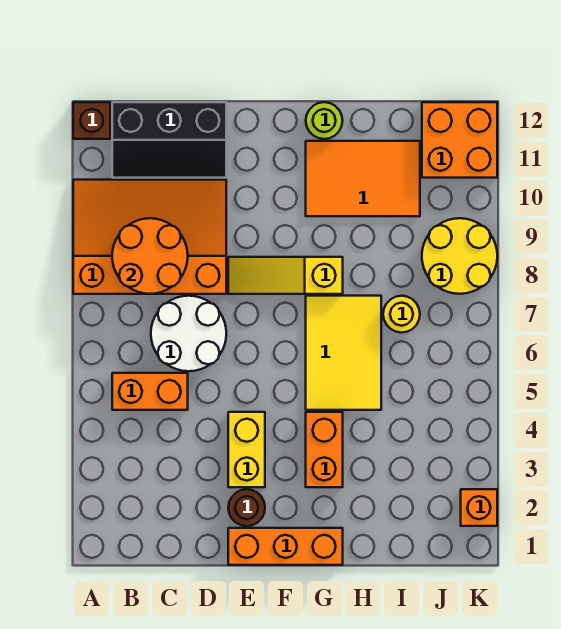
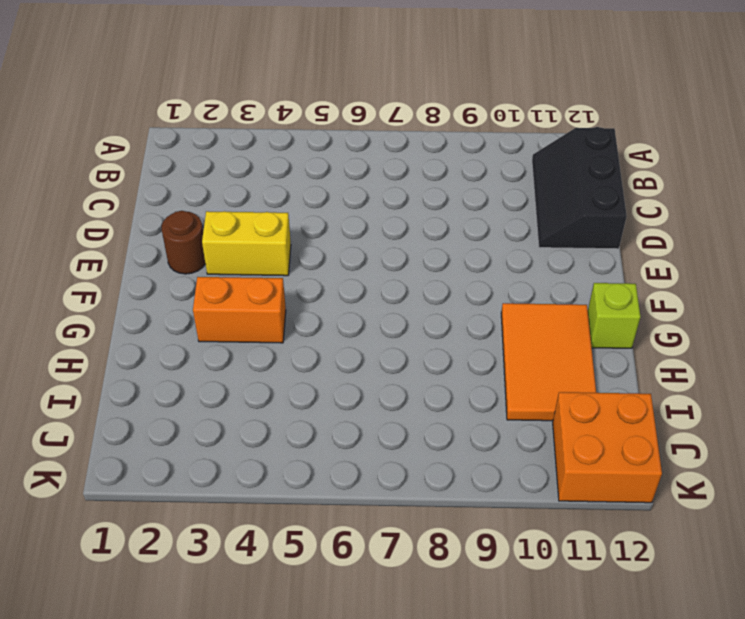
lime brick G12 level 1 -> lime round brick G12 level 1
none -> orange slope A8:D10 level 1 top 8
none -> brown brick A12 level 1
none -> orange brick B5:C5 level 1

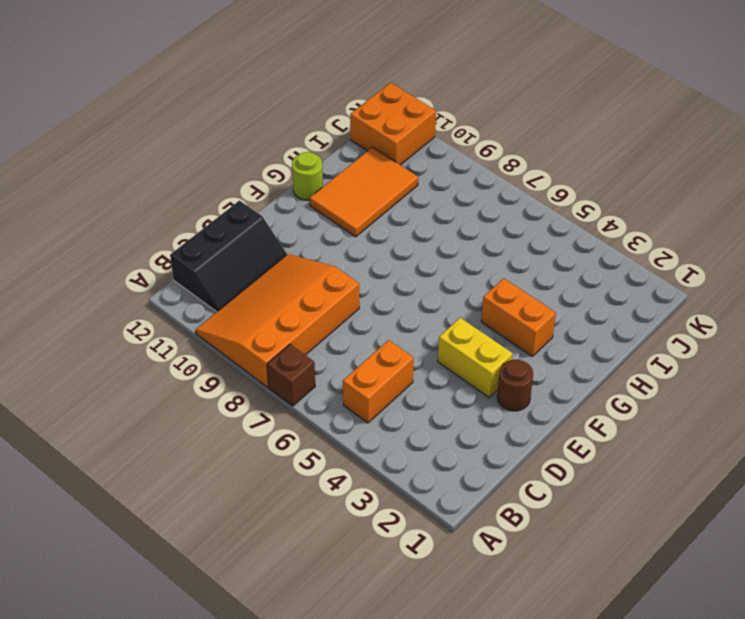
brown brick A7 level 1 -> brown brick A12 level 1
none -> white round brick C6:D7 level 1
none -> orange brick E1:G1 level 1
none -> yellow slope E8:G8 level 1 top G

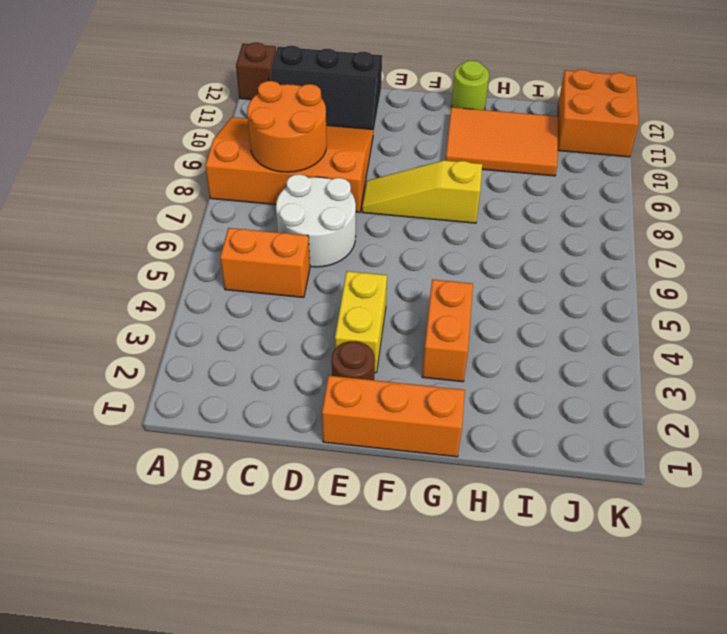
none -> yellow tile G5:H7 level 1
none -> yellow round brick I7 level 1
none -> yellow round brick J8:K9 level 1

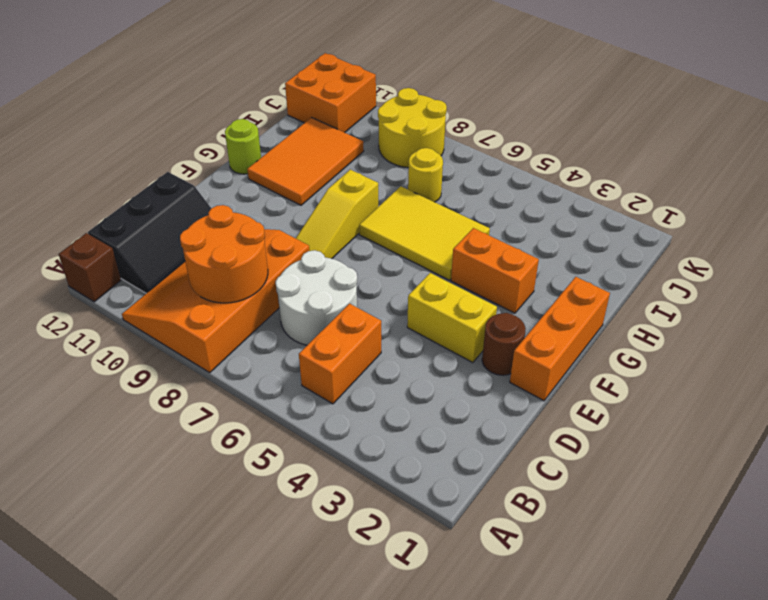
none -> orange brick K2 level 1

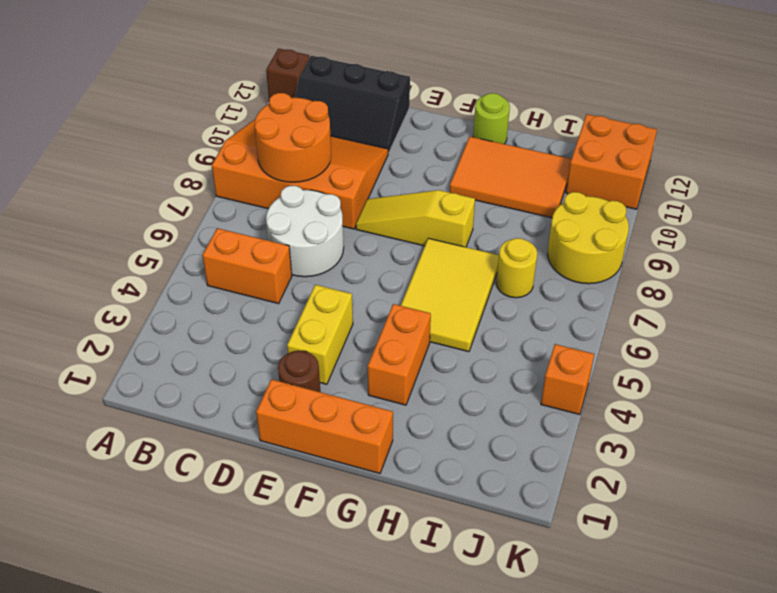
orange brick K4 level 1 -> orange brick K2 level 1

